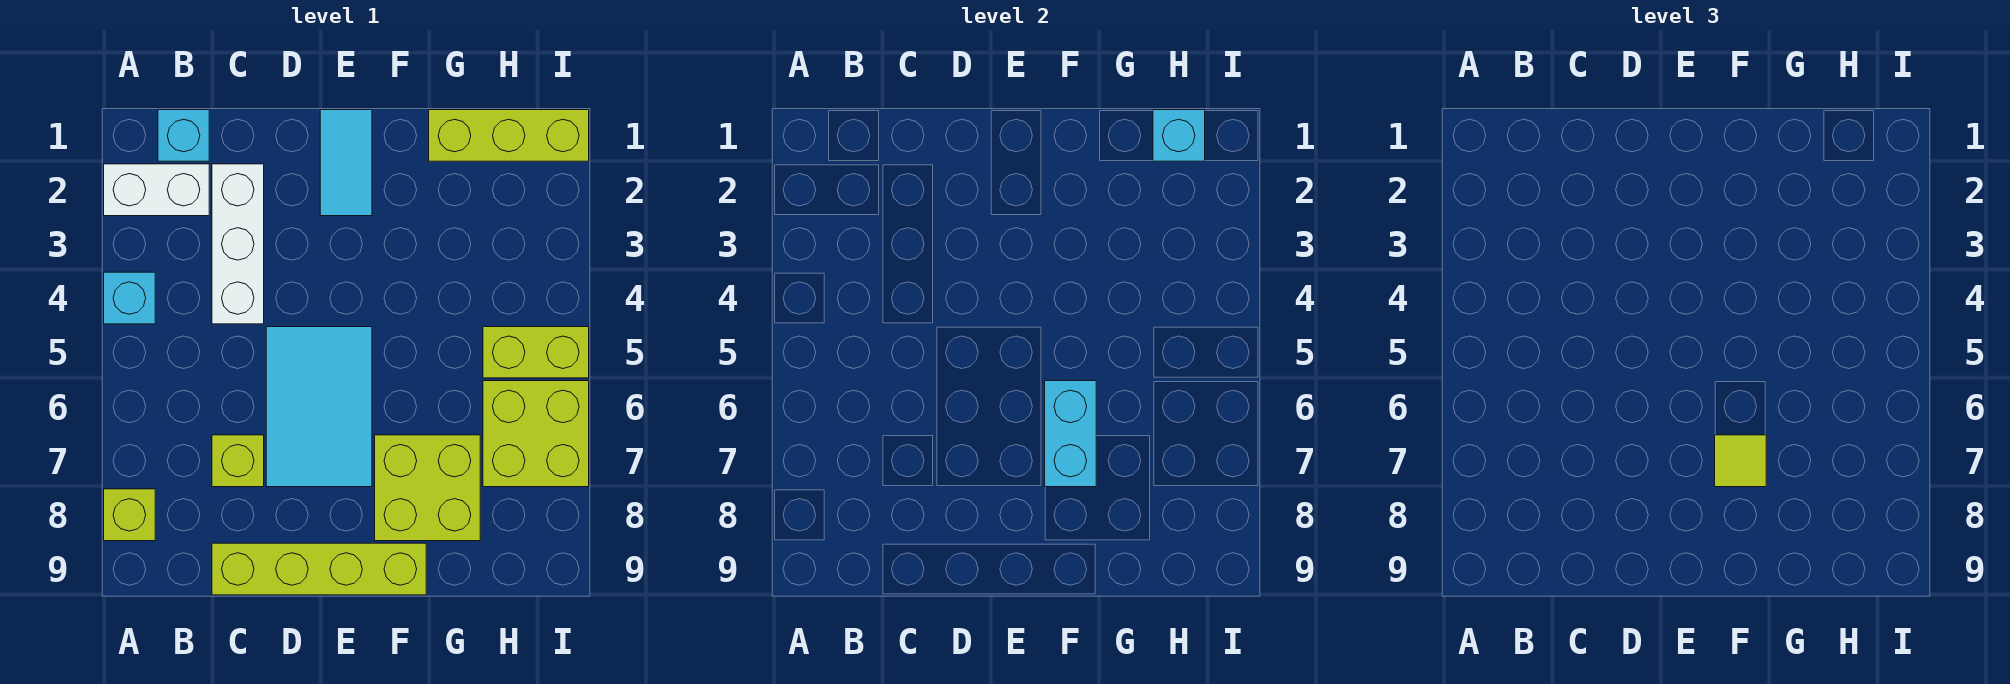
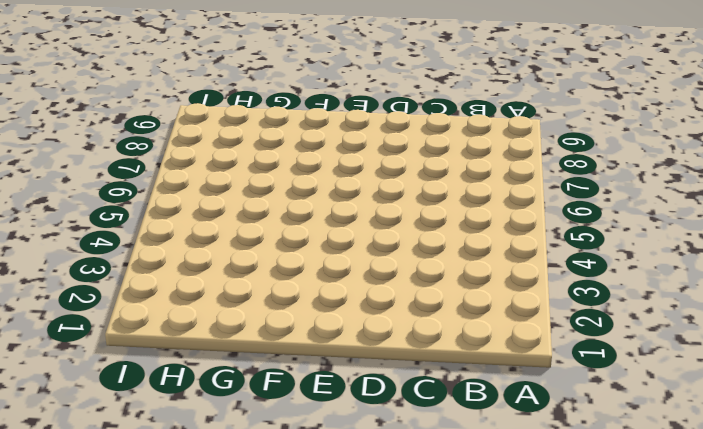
none -> white brick A2:B2 level 1
none -> cyan brick A4 level 1
none -> lime brick A8 level 1

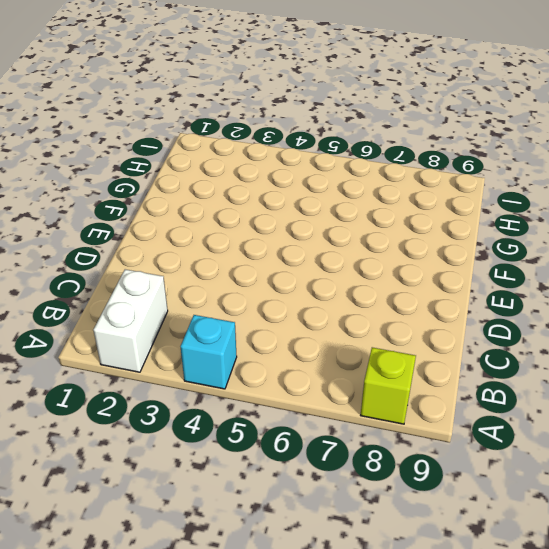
none -> cyan brick B1 level 1
none -> white brick C2:C4 level 1
none -> lime brick C7 level 1

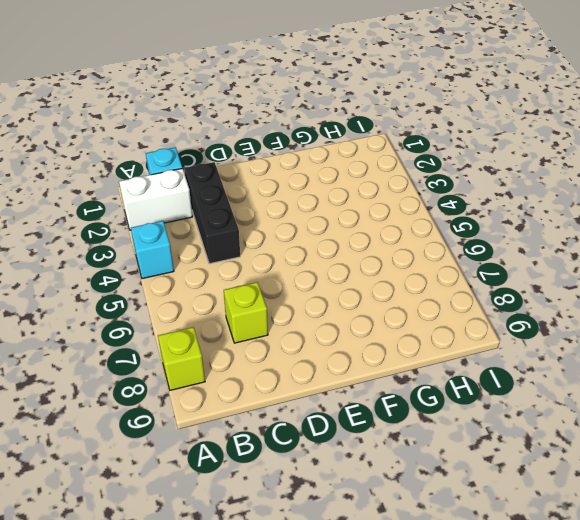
black brick C2:C4 level 1 -> white brick C2:C4 level 1
none -> lime brick C9:F9 level 1
none -> cyan tile D5:E7 level 1
none -> cyan tile E1:E2 level 1

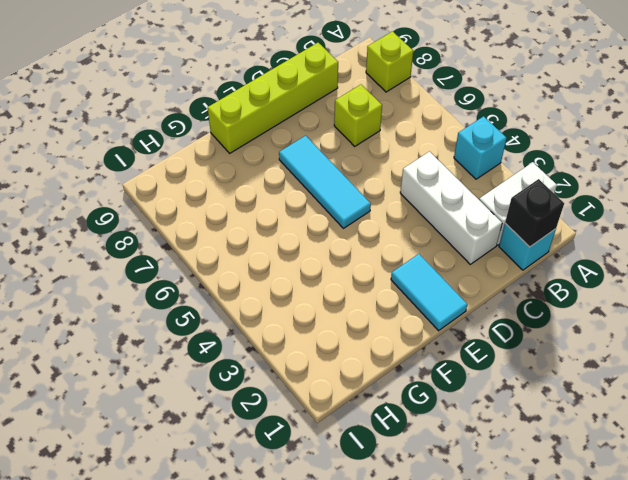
black brick B1 level 2 -> none
cyan tile E5:E7 level 1 -> cyan tile D5:E7 level 1
none -> lime brick F7:G8 level 1
none -> lime brick G1:I1 level 1
none -> lime brick H5:I5 level 1

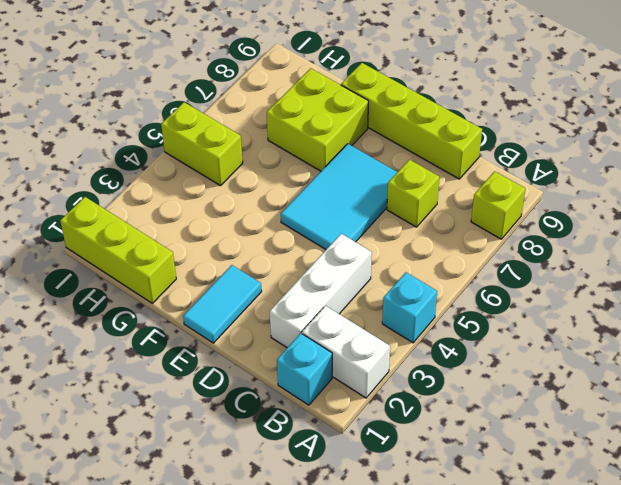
none -> lime brick H6:I7 level 1
none -> cyan brick F6:F7 level 2
none -> cyan brick H1 level 2

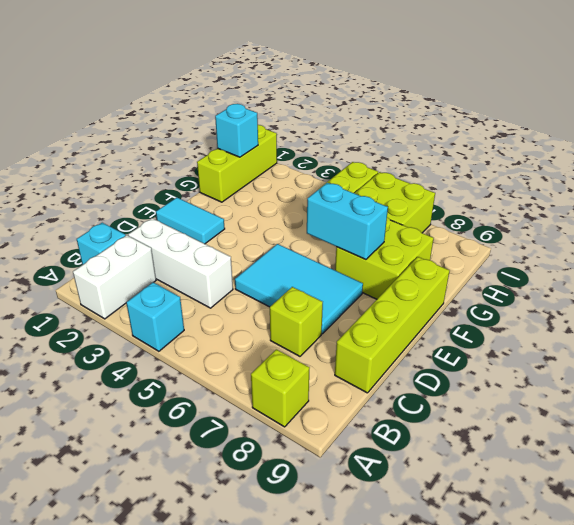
none -> lime tile F7 level 3

